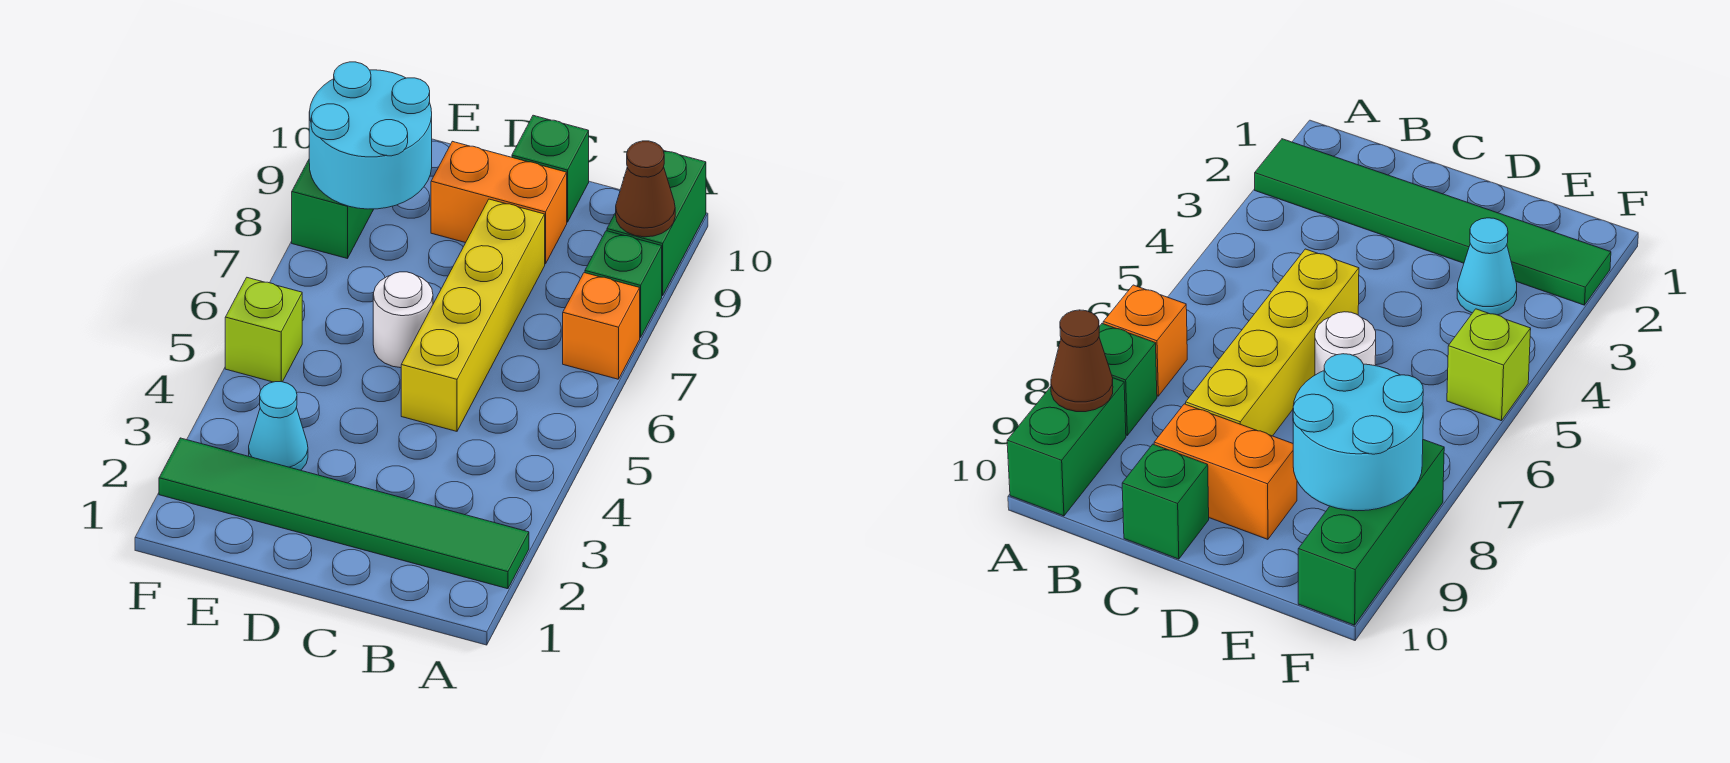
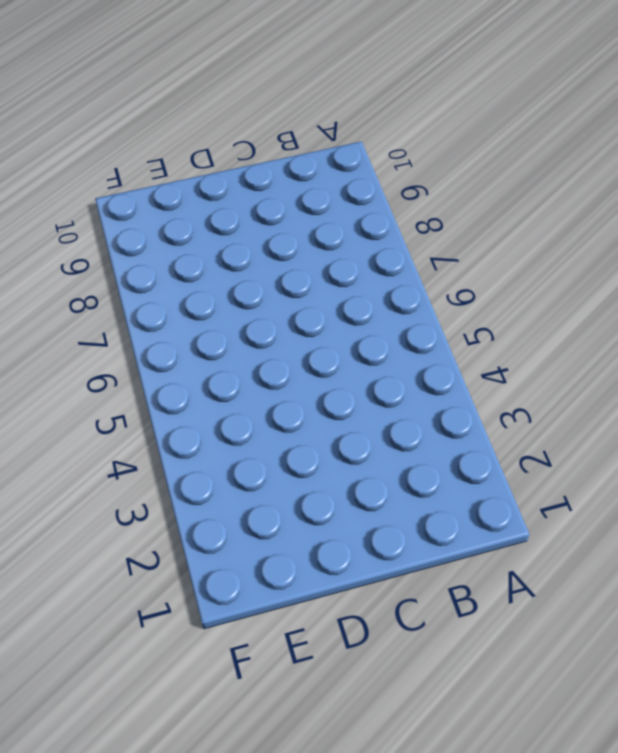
none -> green tile A2:F2 level 1
none -> orange brick A7 level 1
none -> green brick A8 level 1

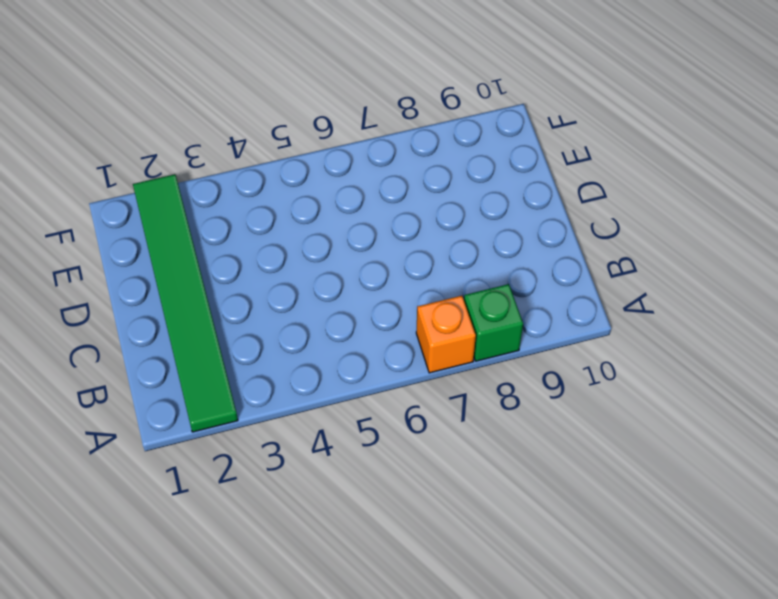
none -> green brick A9:A10 level 1
none -> yellow brick C5:C8 level 1
none -> orange brick C9:D9 level 1

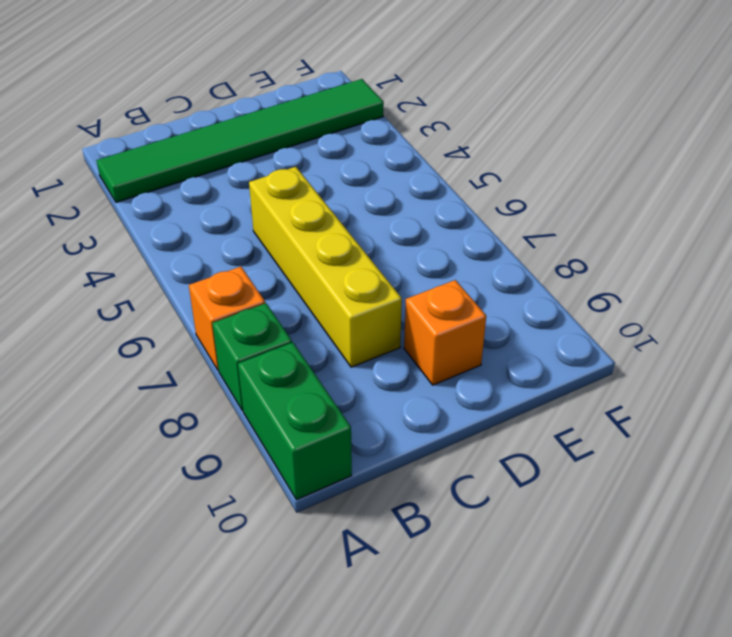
orange brick D9 level 1 -> orange brick C9:D9 level 1
none -> green brick C10 level 1
none -> white round brick D6 level 1
none -> cyan cone E3 level 1

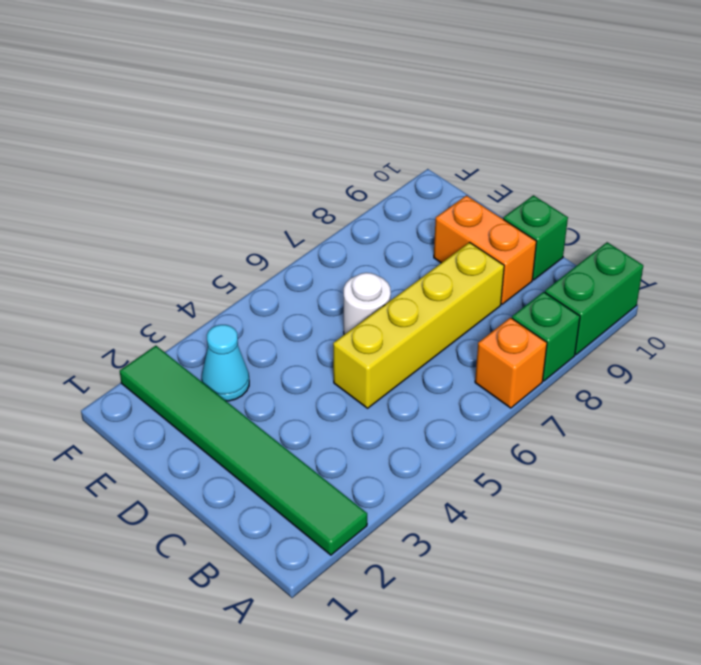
none -> lime brick F5 level 1
none -> green brick F8:F10 level 1
none -> brown cone A9 level 2

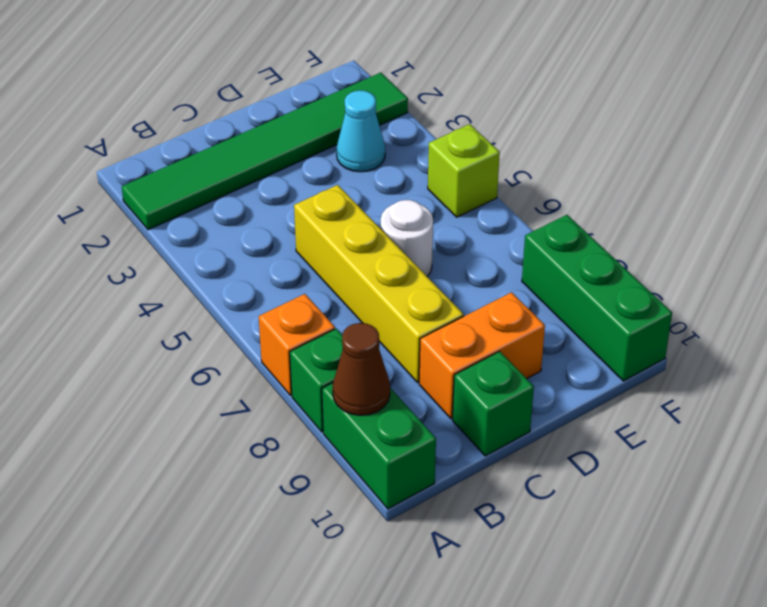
none -> cyan round brick E8:F9 level 2

